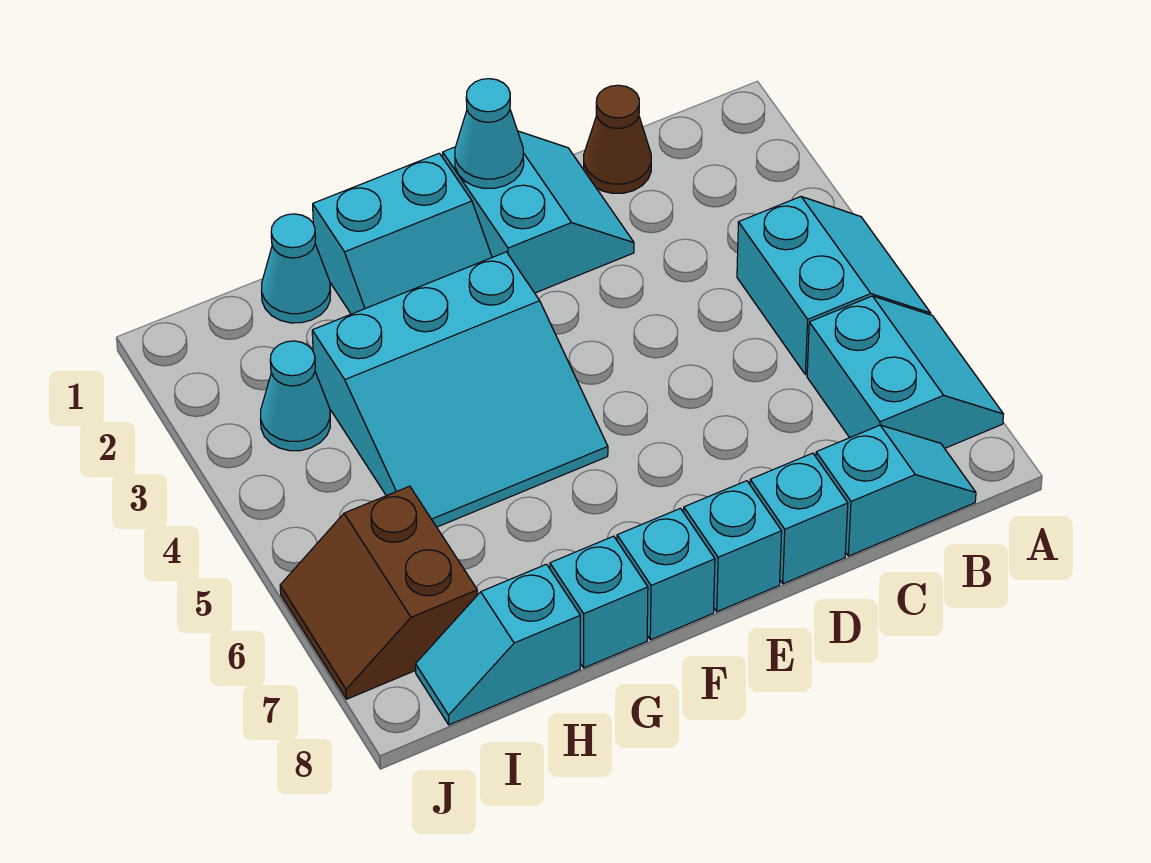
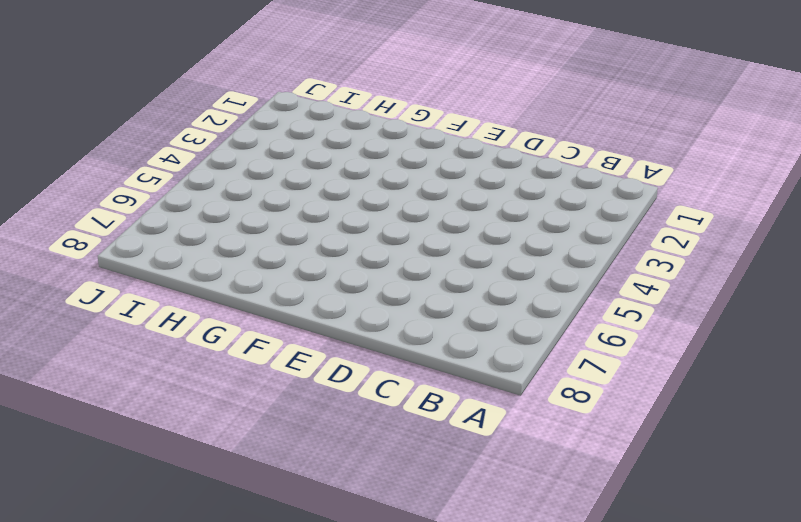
none -> cyan slope A4:B5 level 1 top B
none -> cyan slope A6:B7 level 1 top B
none -> cyan slope B8:C8 level 1 top C

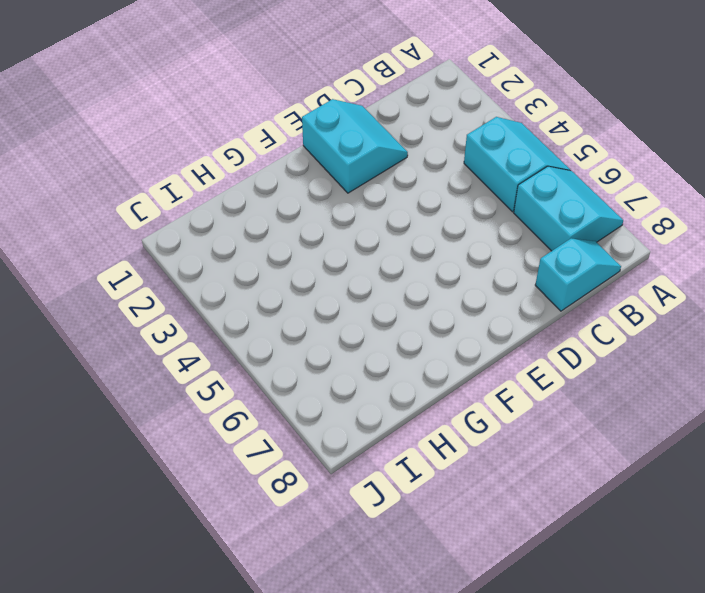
none -> brown cone C1 level 1
none -> cyan brick D8 level 1
none -> cyan brick E8 level 1

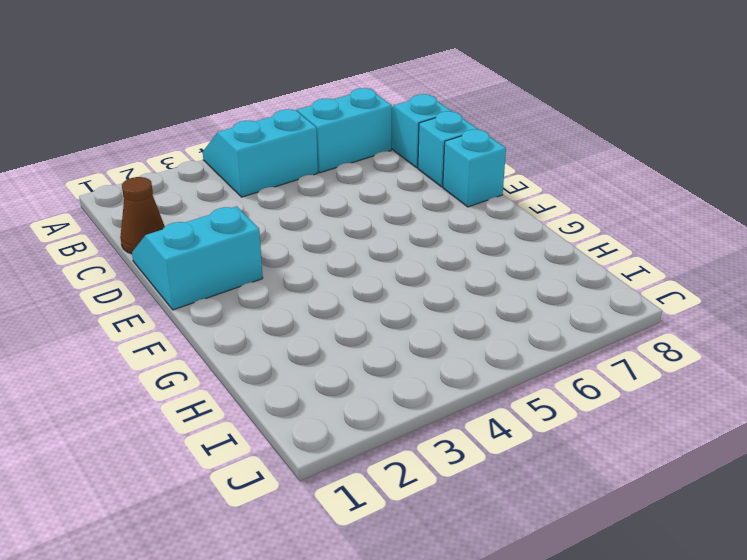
none -> cyan slope F1:G2 level 1 top 1
none -> cyan slope F3:H5 level 1 top 3
none -> cyan brick F8 level 1

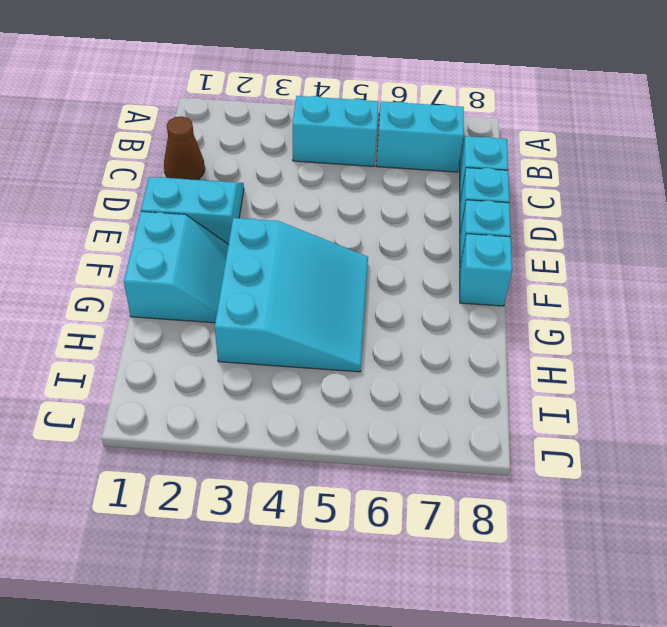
none -> cyan brick G8 level 1
none -> cyan cone H1 level 1
none -> cyan slope H8:I8 level 1 top H

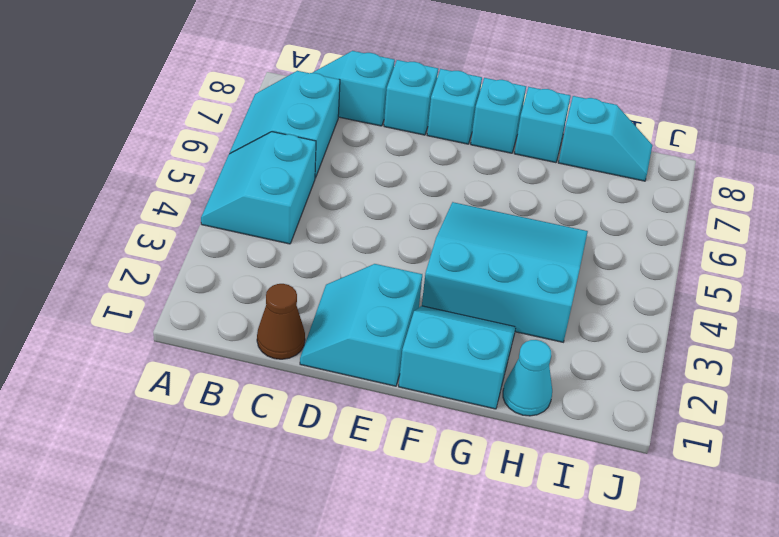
none -> cyan cone I3 level 1
none -> brown slope I6:J7 level 1 top I
none -> cyan cone E1 level 2

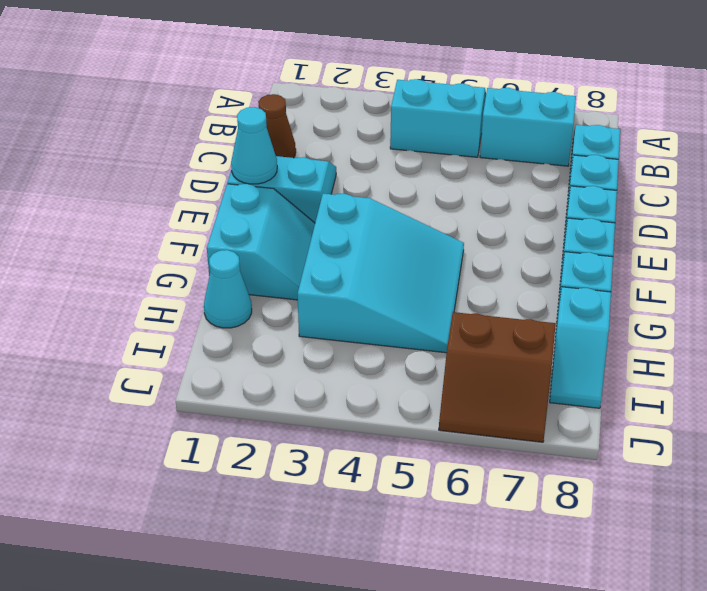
none -> cyan cone I3 level 1

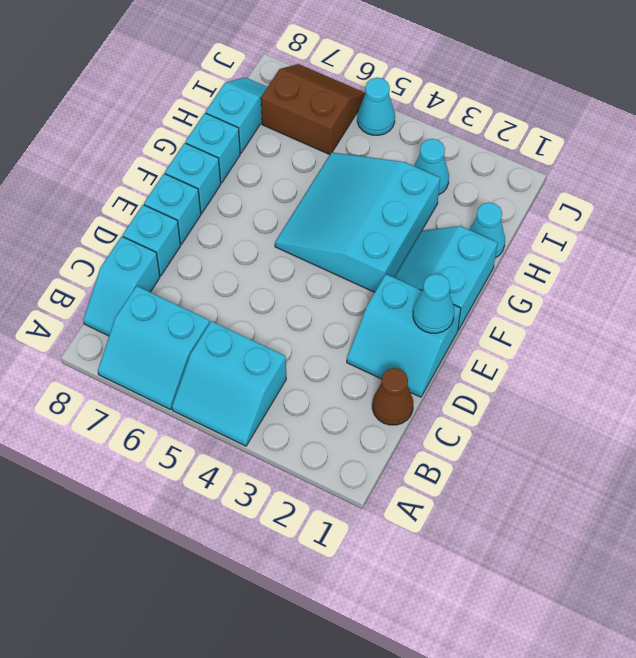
cyan cone J5 level 1 -> none

